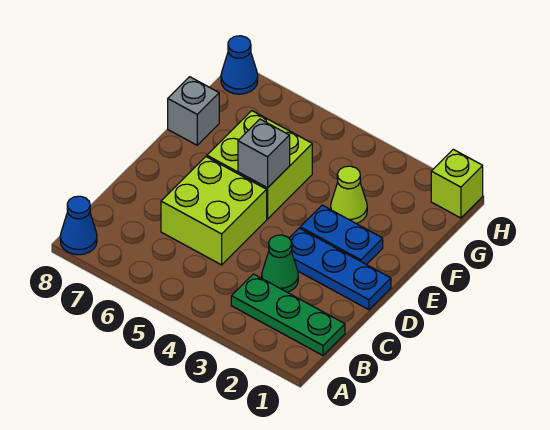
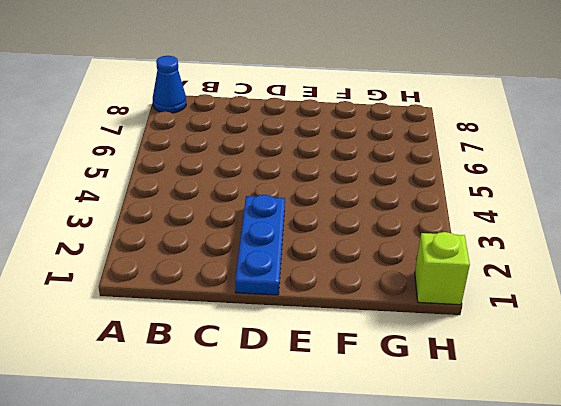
none -> green plate B1:B3 level 1
none -> green cone C3 level 1
none -> lime brick C5:D6 level 1

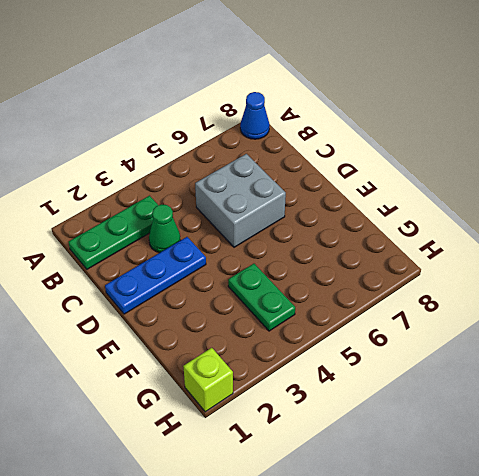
grey brick C5:D6 level 1 -> lime brick C5:D6 level 1
green plate F4:G4 level 1 -> none
none -> blue plate E2:E3 level 1
none -> lime brick E5:F6 level 1
none -> lime cone F3 level 1

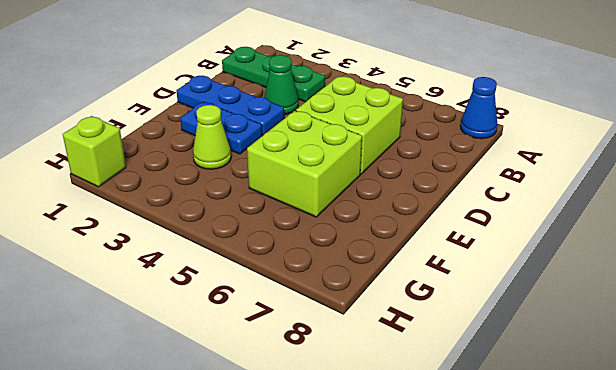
none -> grey brick F8 level 1
none -> blue cone H8 level 1
none -> grey brick E5 level 2

